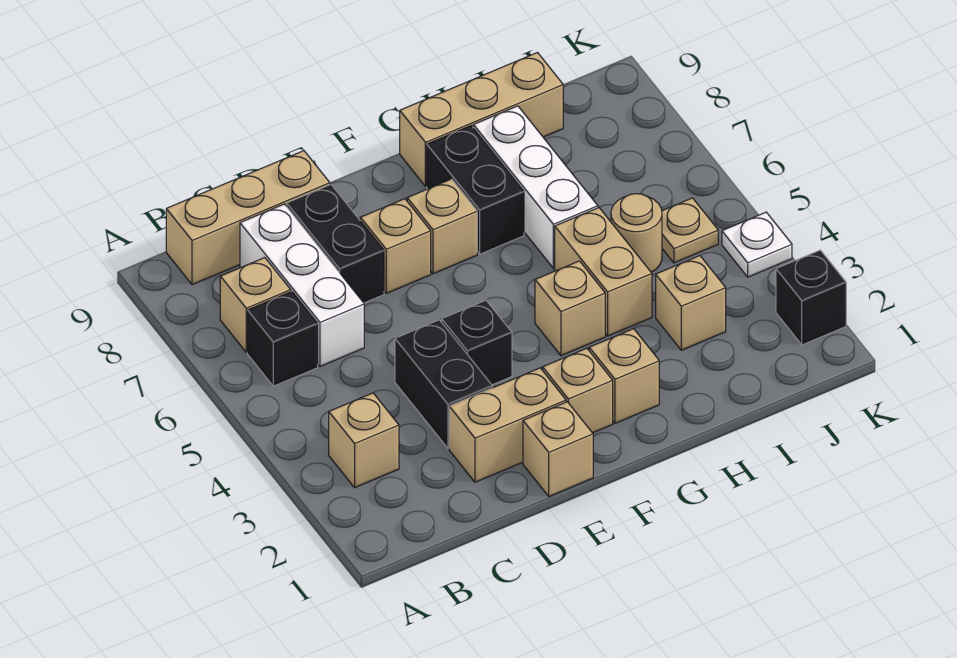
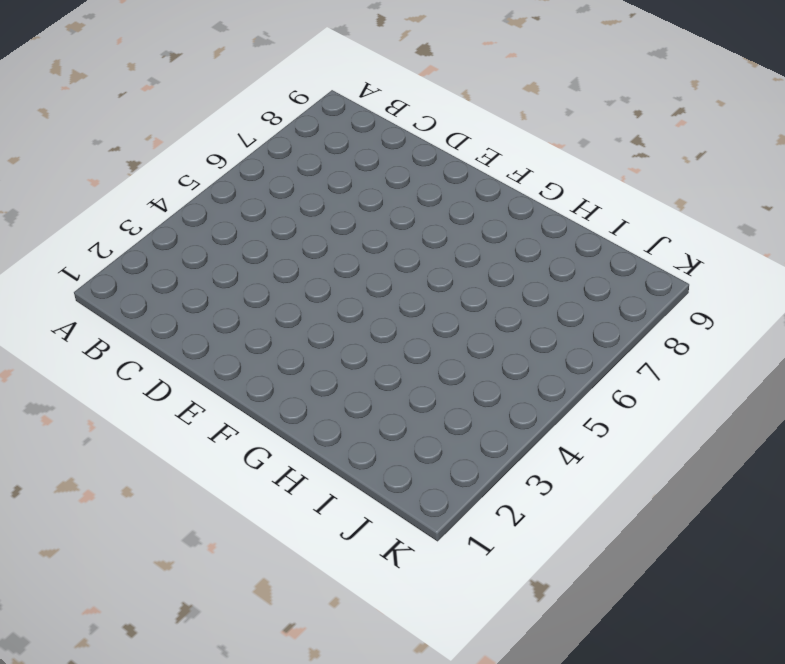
none -> tan brick B3 level 1
none -> black brick B6 level 1
none -> tan brick B7 level 1

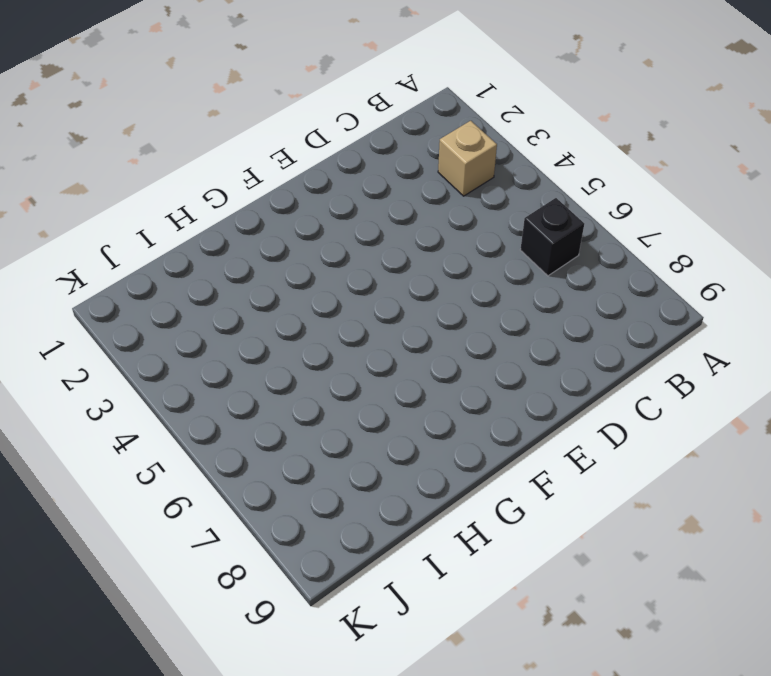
none -> tan brick B7 level 1
none -> tan brick B9:D9 level 1
none -> white brick C6:C8 level 1

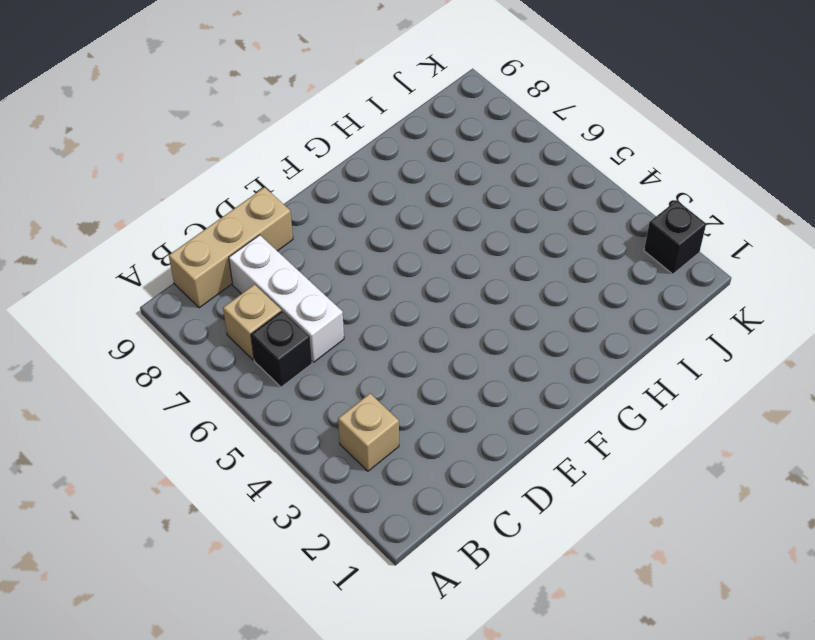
none -> tan brick D2:E2 level 1
none -> black brick D3:D4 level 1
none -> black brick D7:D8 level 1

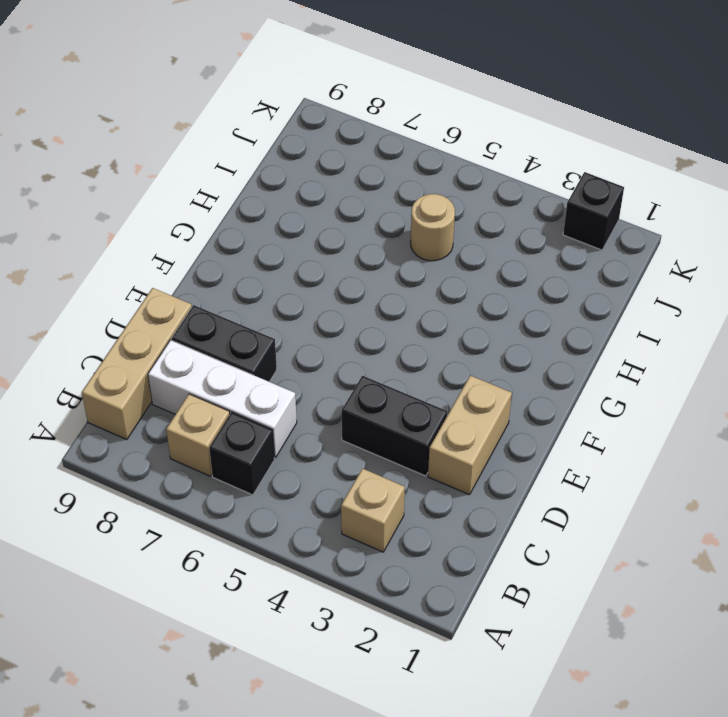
none -> tan brick E1 level 1
none -> black brick E4 level 1
none -> tan brick E7 level 1

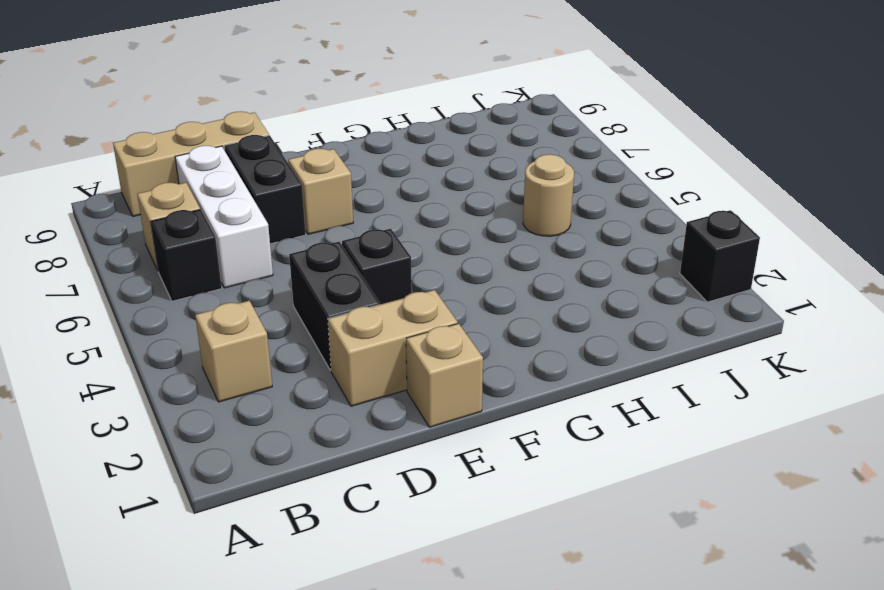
none -> tan brick F2 level 1
none -> tan brick F7 level 1
none -> tan brick G2 level 1

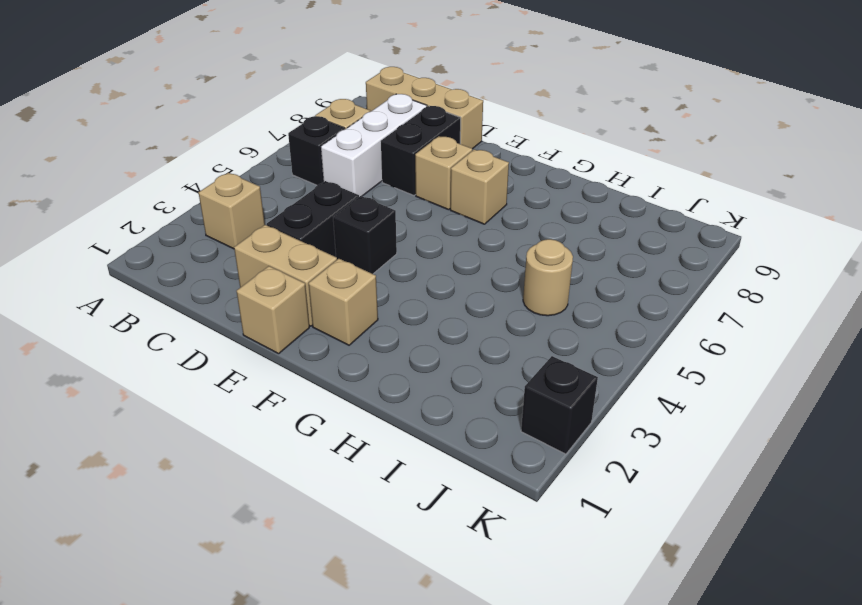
none -> tan brick G2 level 1
none -> tan brick G4 level 1
none -> black brick G7:G8 level 1

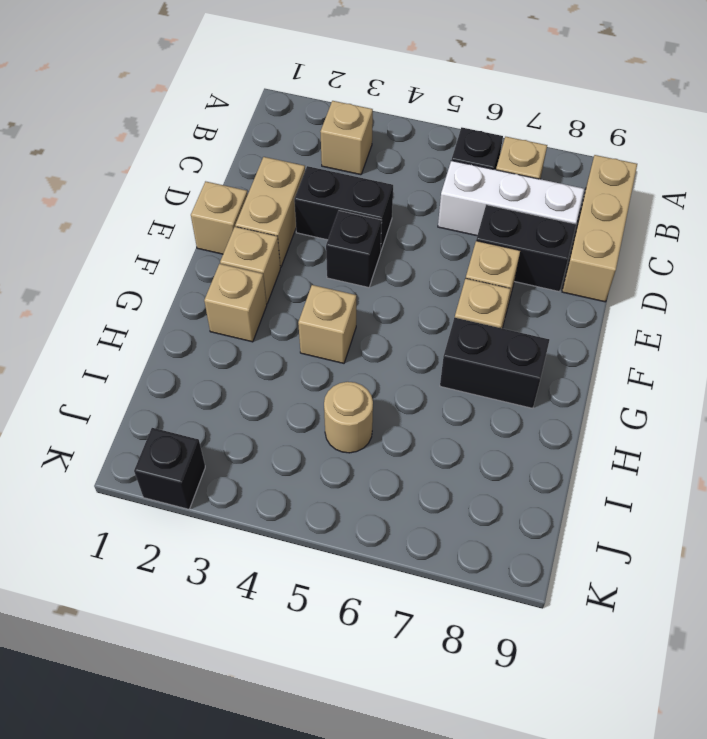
none -> tan brick G9:I9 level 1
none -> tan brick H4:H5 level 1
none -> white brick H6:H8 level 1

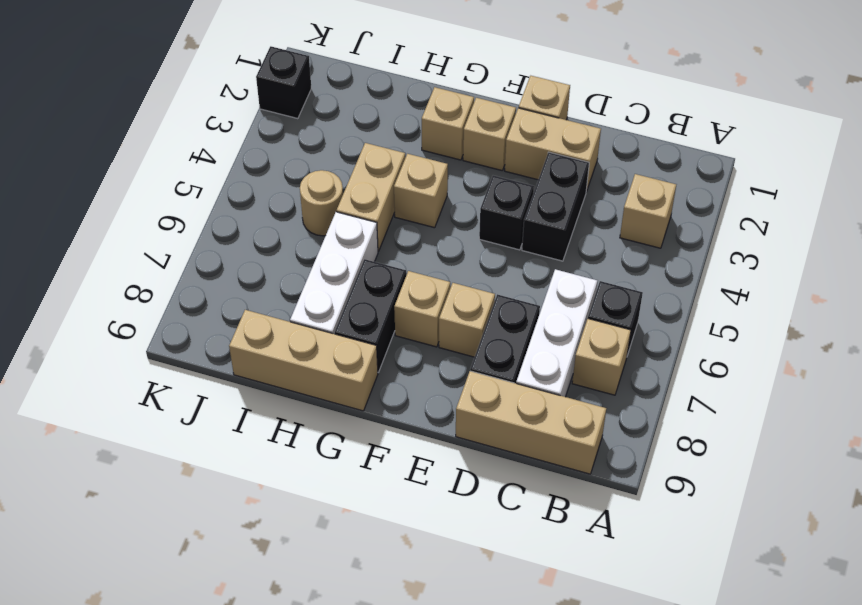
none -> tan brick I3 level 1
none -> tan plate J5 level 1
none -> white plate K4 level 1

